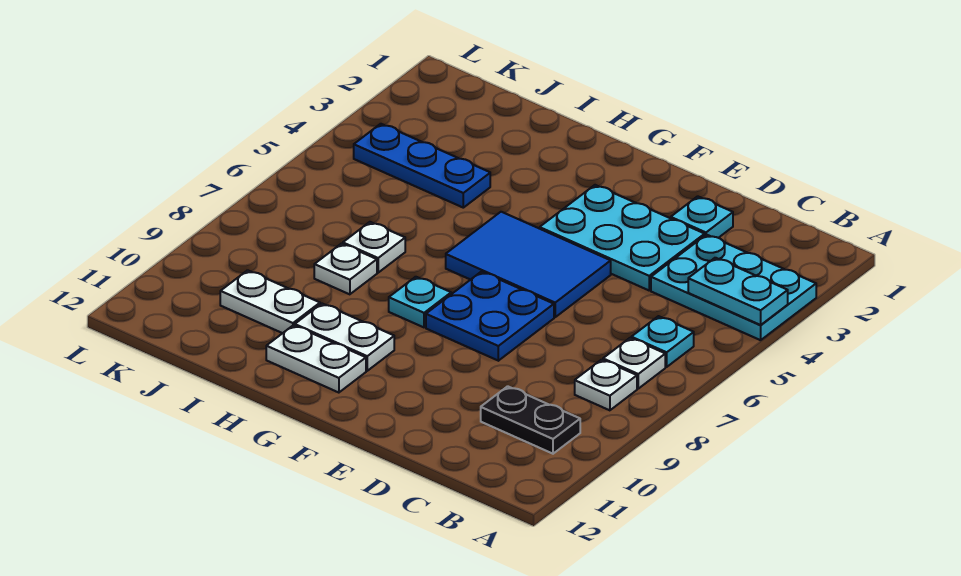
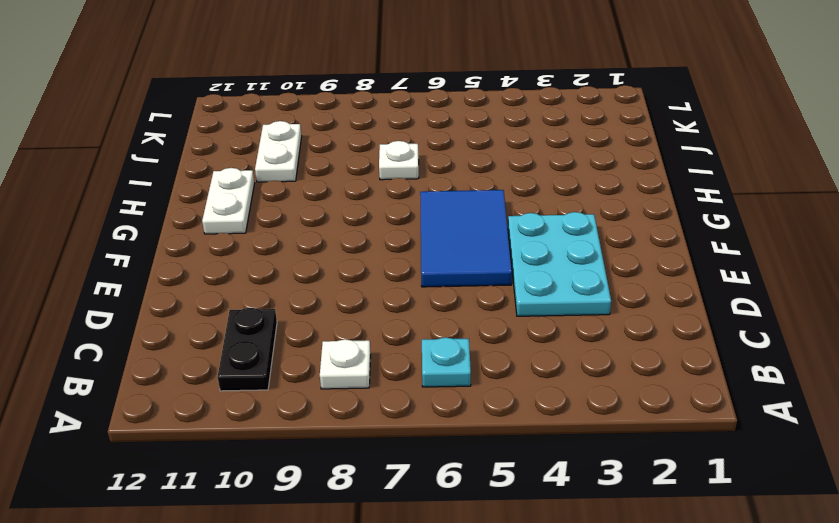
none -> cyan plate A3:C4 level 1
none -> white plate B7 level 1
none -> cyan plate D2 level 1

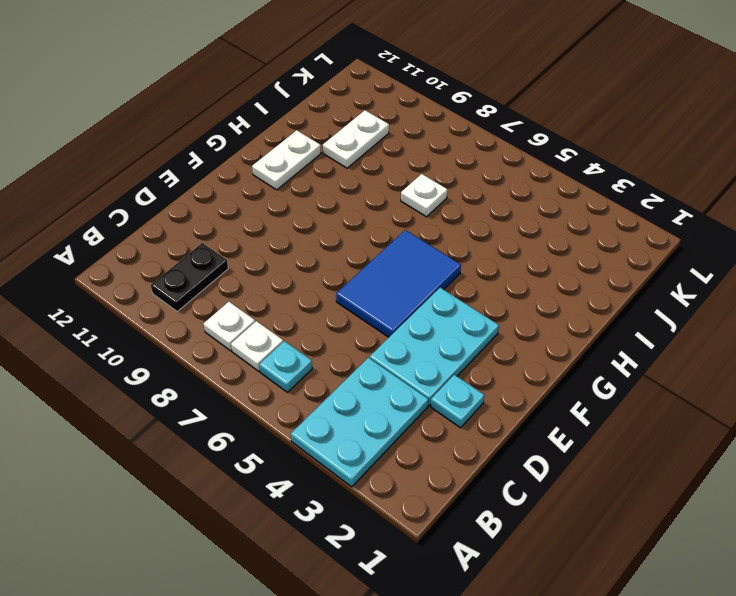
none -> blue plate E7:F8 level 1
none -> cyan plate G8 level 1
none -> white plate G10:H10 level 1

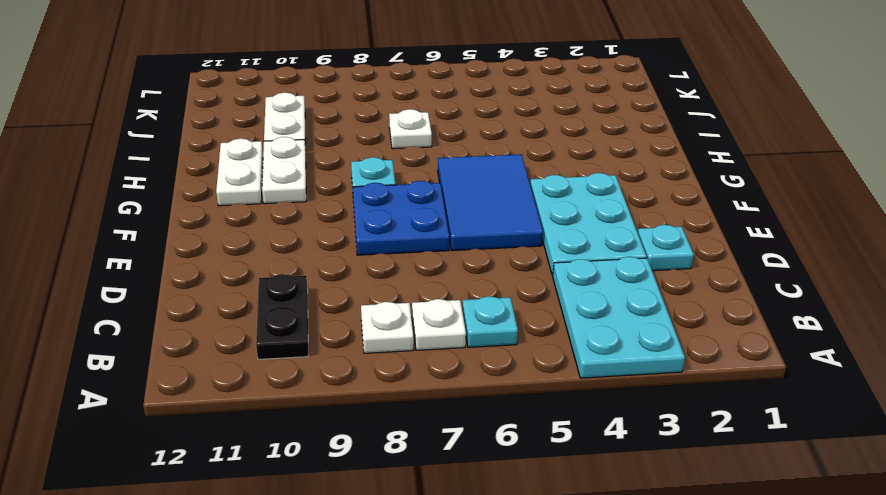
none -> blue plate I4:K4 level 1
none -> white plate I8 level 1
none -> cyan plate A4:B4 level 2

